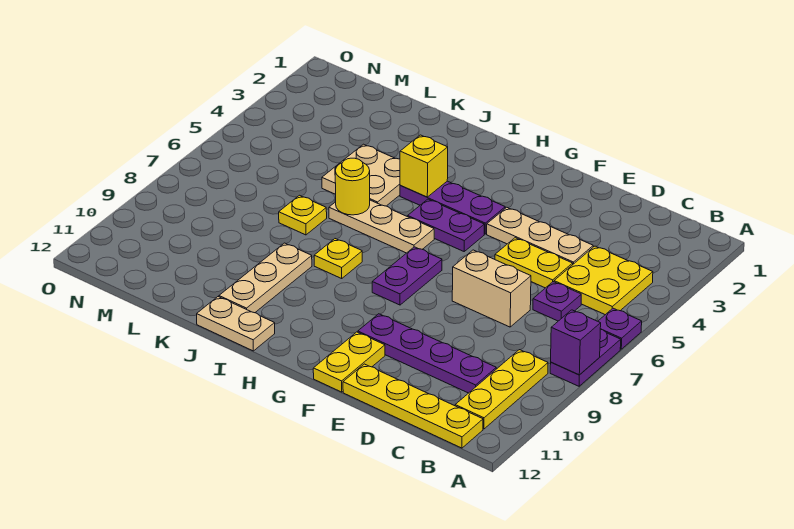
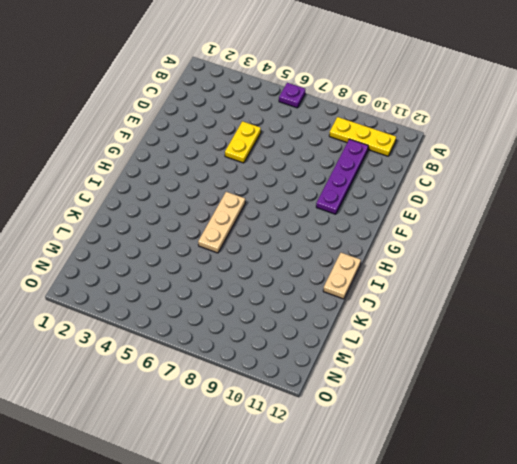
none -> purple plate A7:A8 level 1
none -> yellow plate B4:C5 level 1
none -> yellow plate B12:E12 level 1

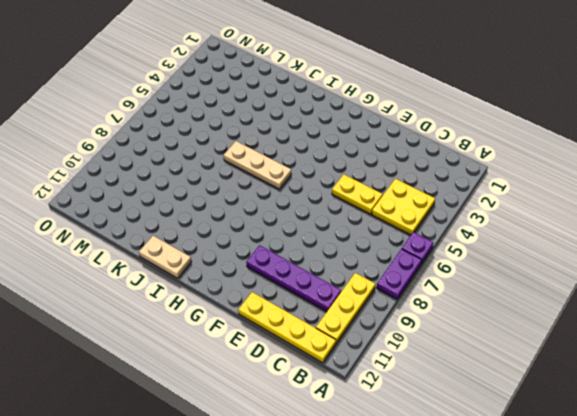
none -> purple plate C6 level 1
none -> tan plate D4:F4 level 1
none -> tan brick D7:E7 level 1

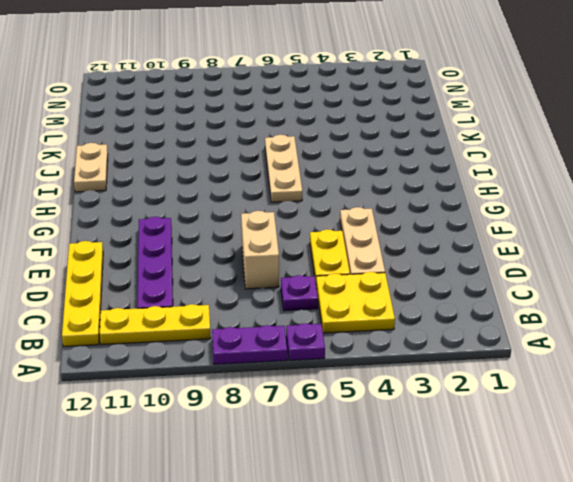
none -> yellow plate F11:F12 level 1
none -> purple plate G4:I4 level 1
none -> purple plate G5:H5 level 1

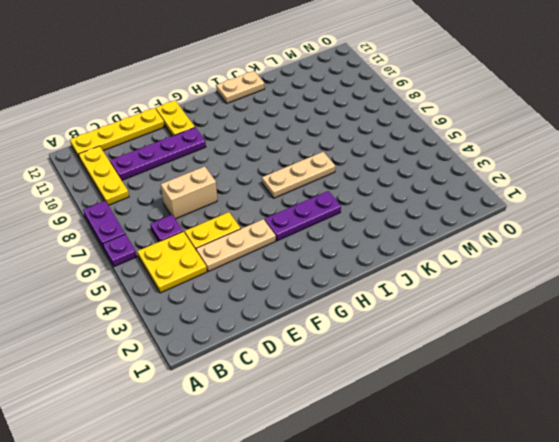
none -> purple plate G5:H5 level 1
none -> purple plate G7:G8 level 1
none -> yellow plate I8 level 1

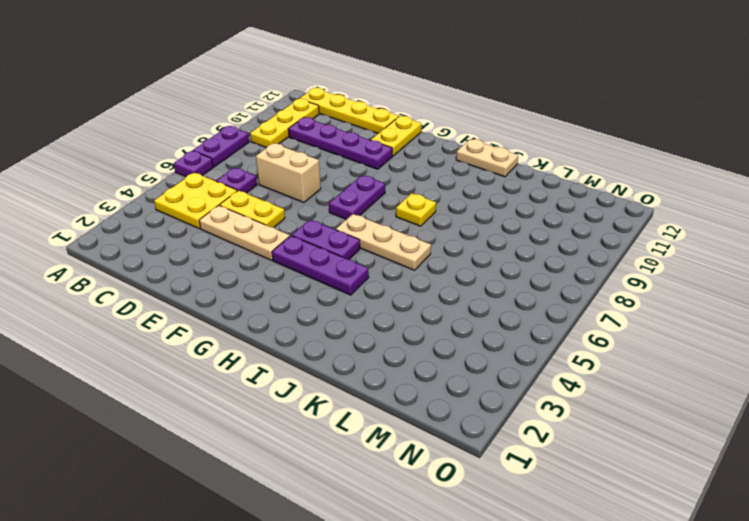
none -> tan plate J4:K5 level 1
none -> tan plate J9:J11 level 1
none -> yellow plate K7 level 1

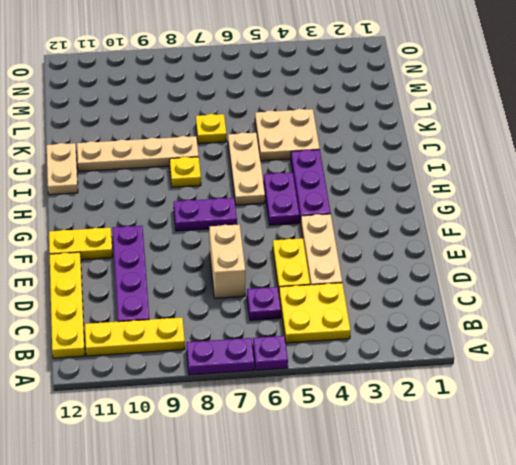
tan plate J8:J11 level 1 -> tan plate J9:J11 level 1
none -> purple brick A8 level 2
none -> yellow brick I4 level 2
none -> yellow round brick J6 level 2

